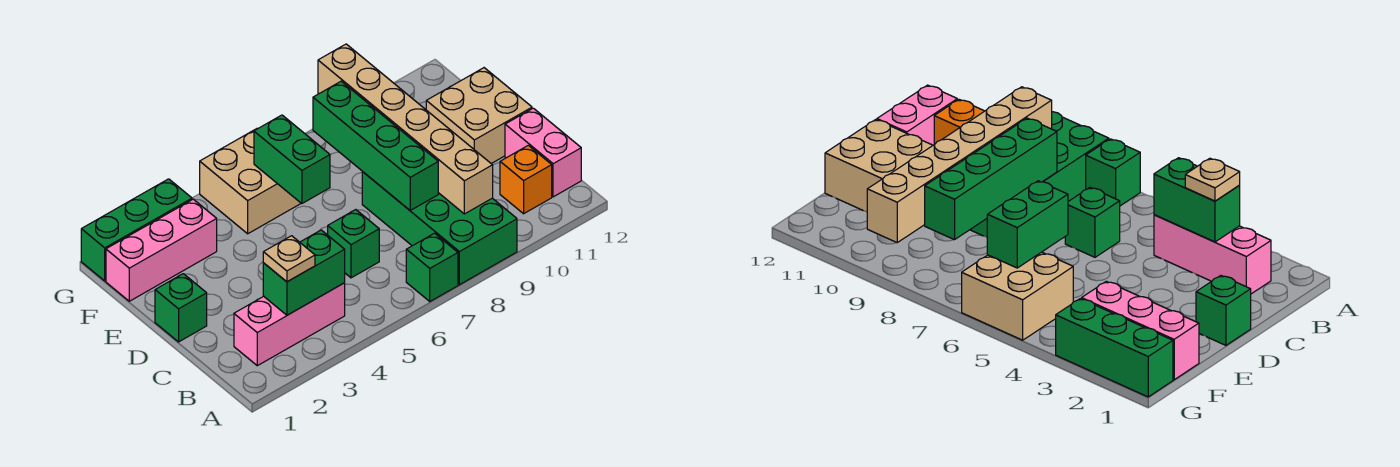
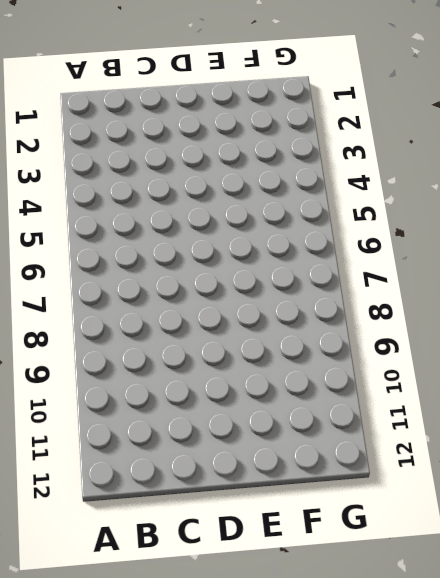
none -> green brick A7 level 1
none -> green brick A8:D9 level 1
none -> pink brick B2:B4 level 1

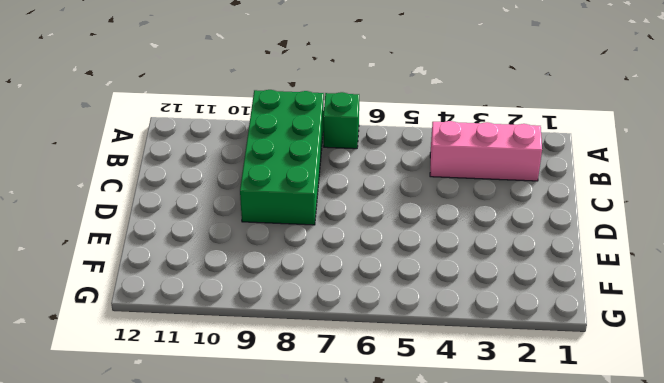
none -> orange brick B11 level 1
none -> pink brick B12:C12 level 1
none -> green brick C6 level 1

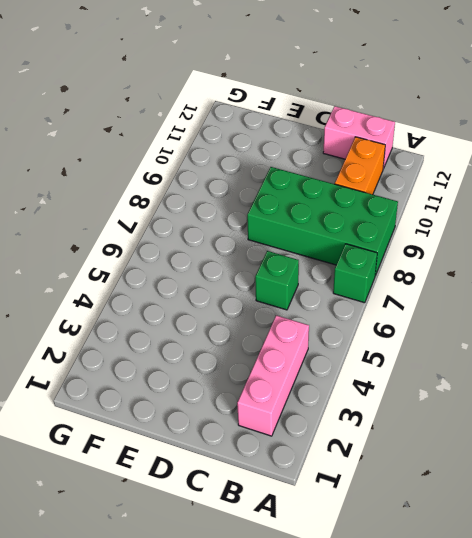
orange brick B10:B11 level 1 -> orange brick B11 level 1
none -> green brick D1 level 1
none -> tan brick D11:E12 level 1
none -> pink brick F1:F3 level 1

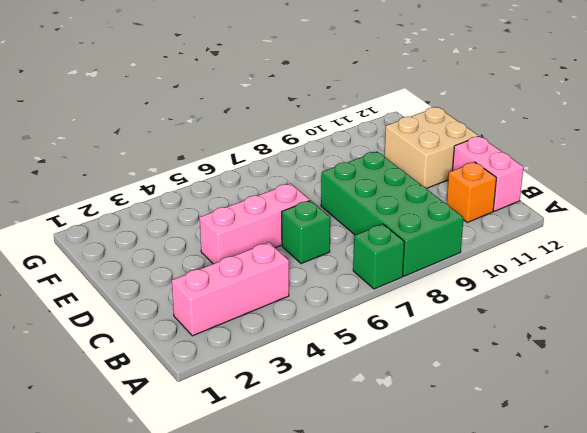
pink brick D4:D6 level 1 -> pink brick F1:F3 level 1
none -> green brick D1 level 1
none -> tan brick F5:G6 level 1
none -> green brick G1:G3 level 1

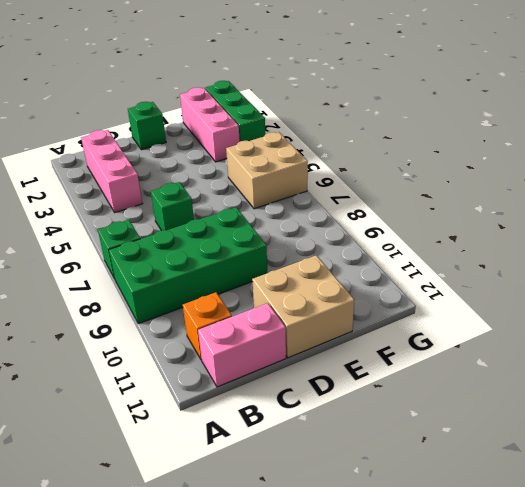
none -> green brick B3:B4 level 2
none -> tan brick B9:G9 level 2
none -> green brick C8:F8 level 2

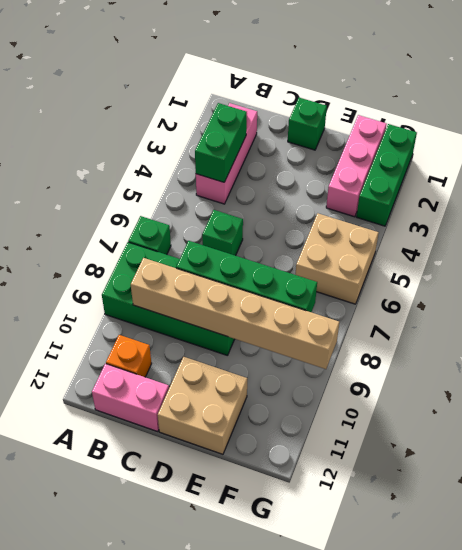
none -> green brick E6:F6 level 2
none -> tan plate B3 level 3

